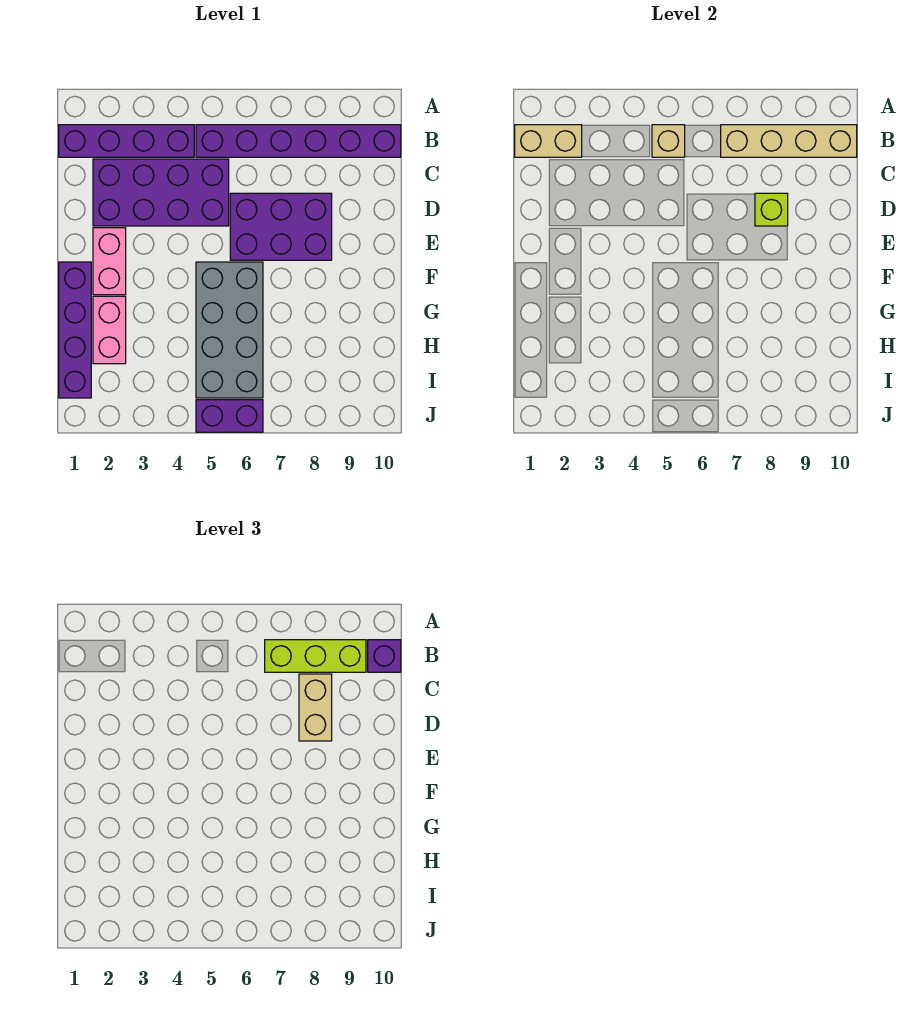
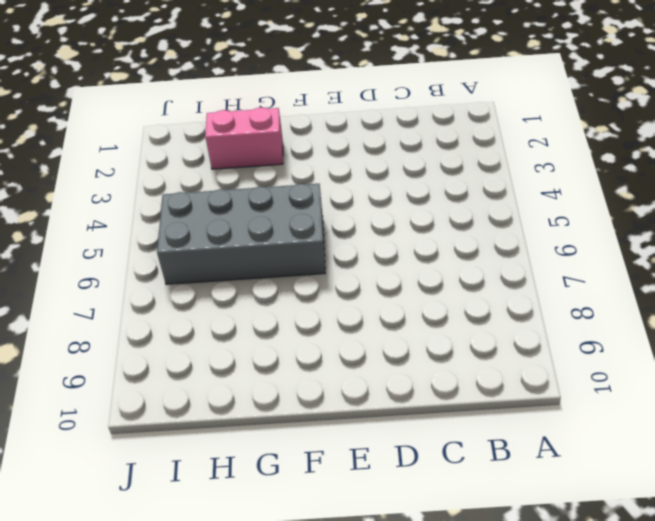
none -> purple brick B1:B4 level 1
none -> purple brick B5:B10 level 1
none -> purple brick C2:D5 level 1

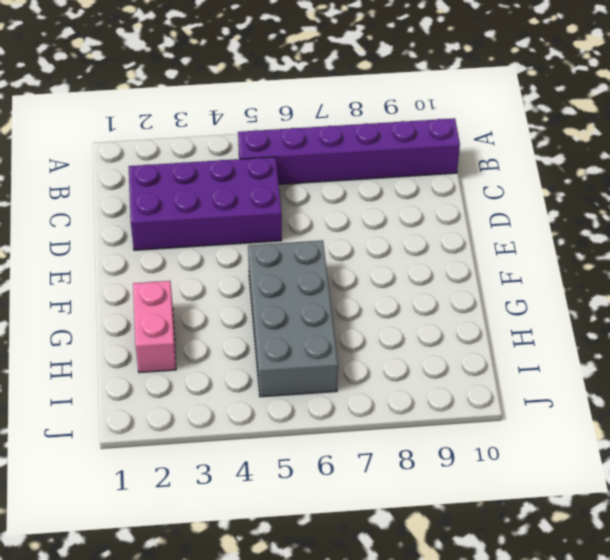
none -> purple brick B1:B4 level 1
none -> purple brick D6:E8 level 1
none -> pink brick E2:F2 level 1

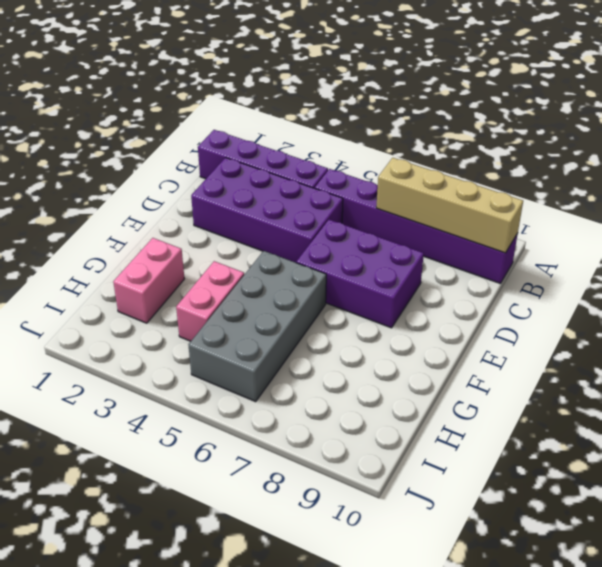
pink brick G4:H4 level 1 -> pink brick E2:F2 level 1
none -> purple brick F1:I1 level 1
none -> purple brick J5:J6 level 1
none -> tan brick B1:B2 level 2

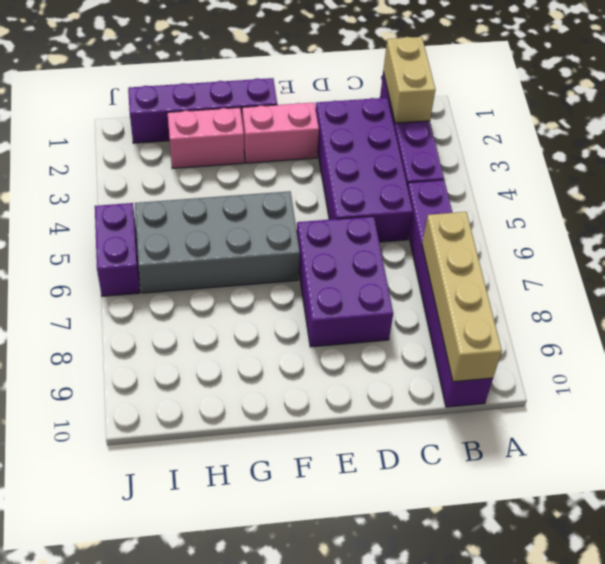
none -> tan brick B5 level 2
none -> lime brick D8 level 2
none -> lime brick B7:B9 level 3

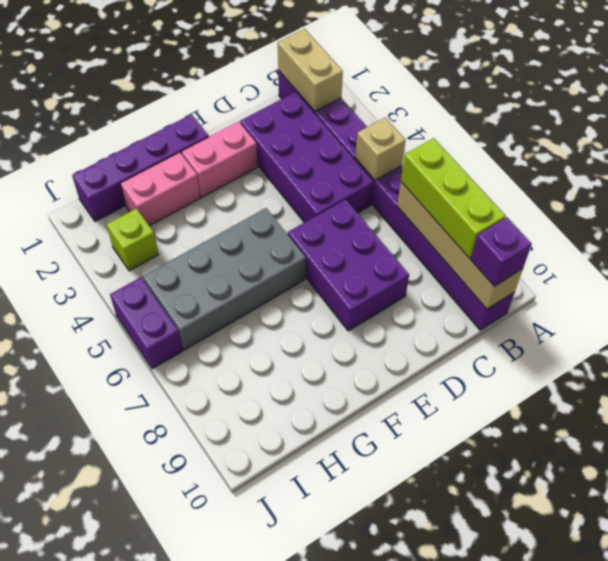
lime brick I3 level 1 -> lime brick D8 level 2
none -> tan brick C8:D8 level 3

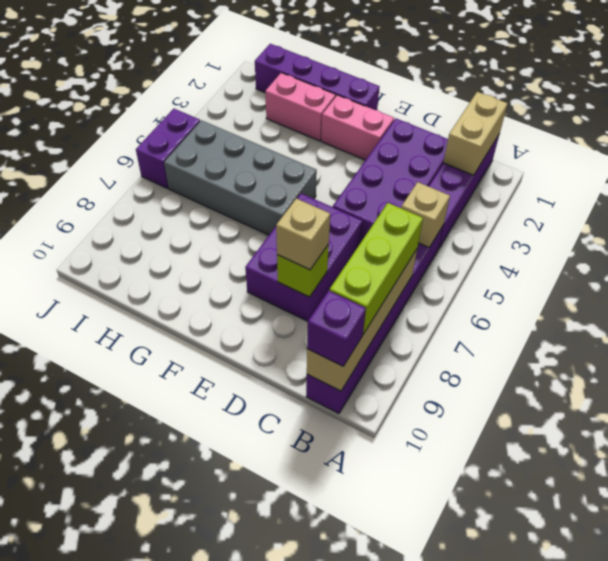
tan brick D8 level 3 -> tan brick C8:D8 level 3

